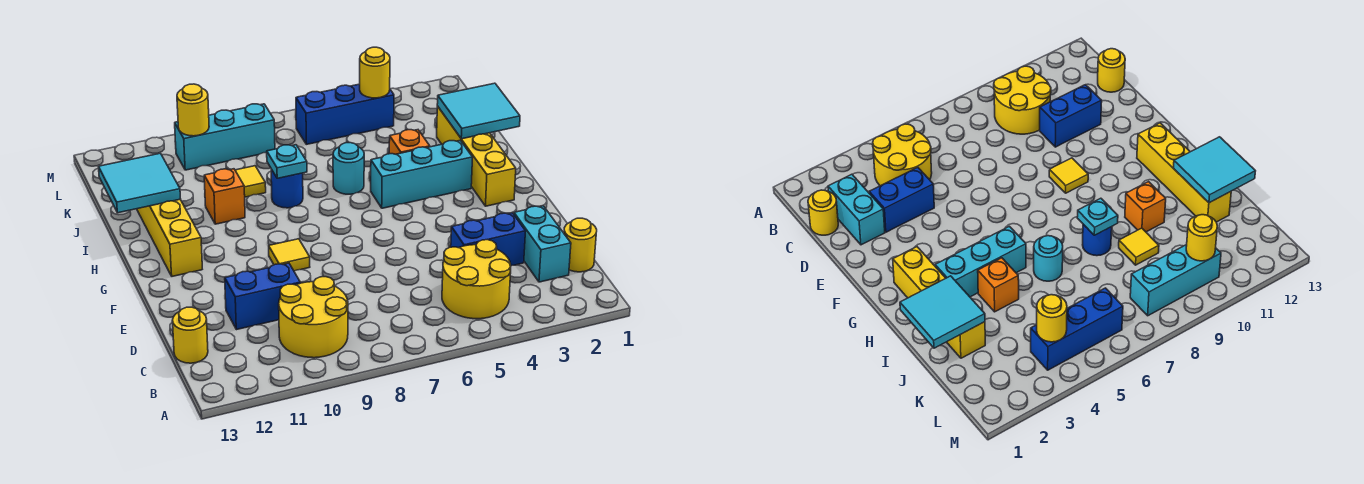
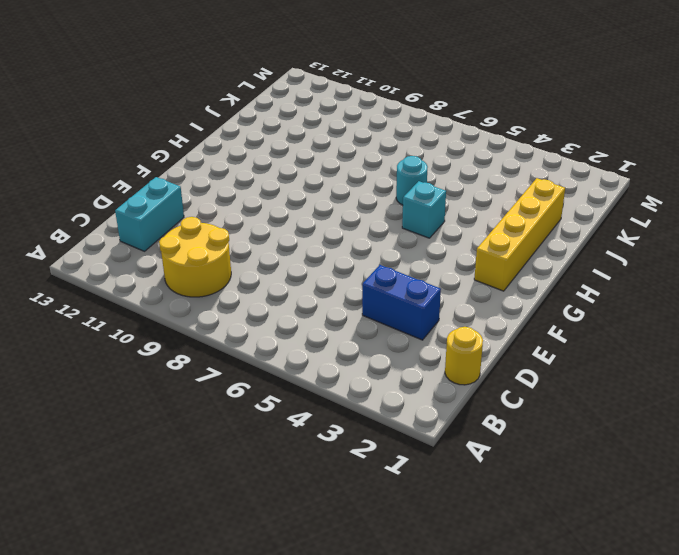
cyan brick C12:D12 level 1 -> cyan brick C2:D2 level 1
cyan brick H5 level 1 -> cyan brick H3:H5 level 1
none -> yellow round brick B4:C5 level 1
none -> yellow round brick C13 level 1
none -> blue brick D10:D11 level 1

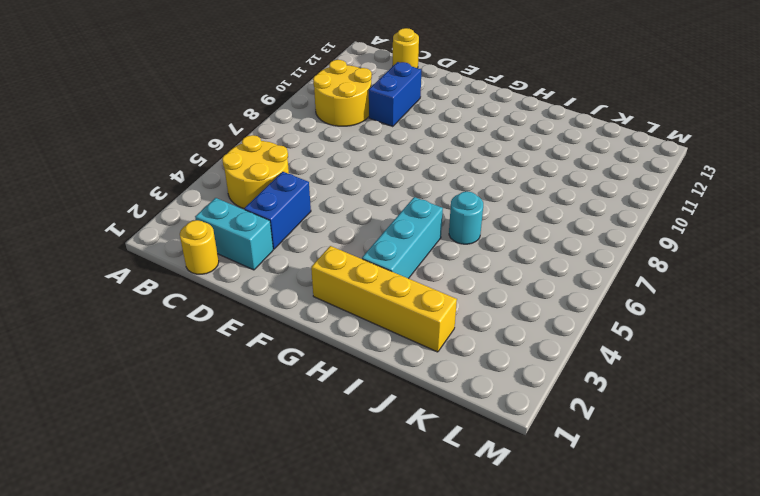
none -> yellow tile F9 level 1
none -> yellow brick G12:J12 level 1
none -> orange brick I4 level 1

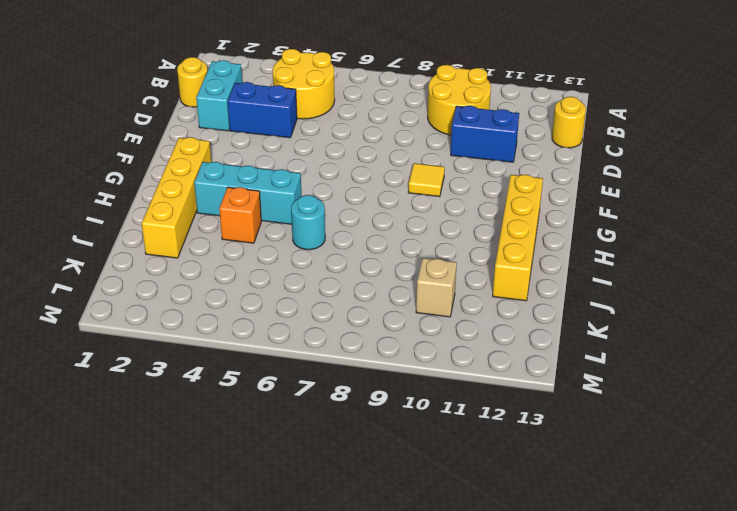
tan brick K10 level 1 -> none
none -> blue round brick I8 level 1
none -> orange brick I10 level 1
none -> yellow tile J9 level 1

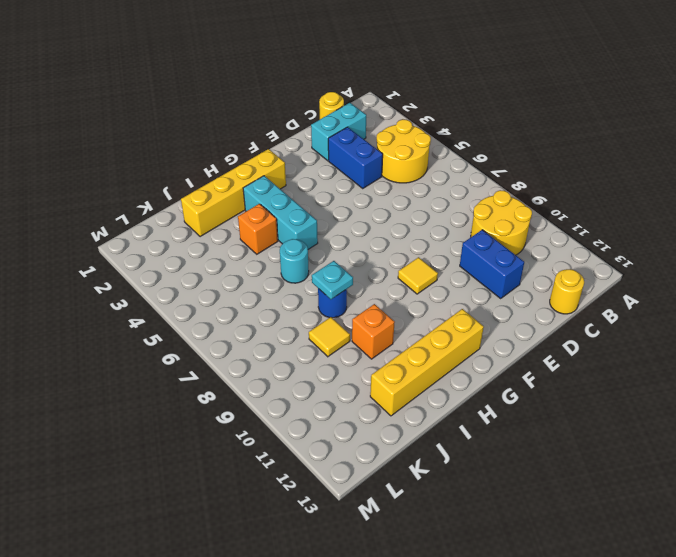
none -> blue brick L4:L6 level 1
none -> cyan brick L8:L10 level 1
none -> cyan tile I1:J2 level 2

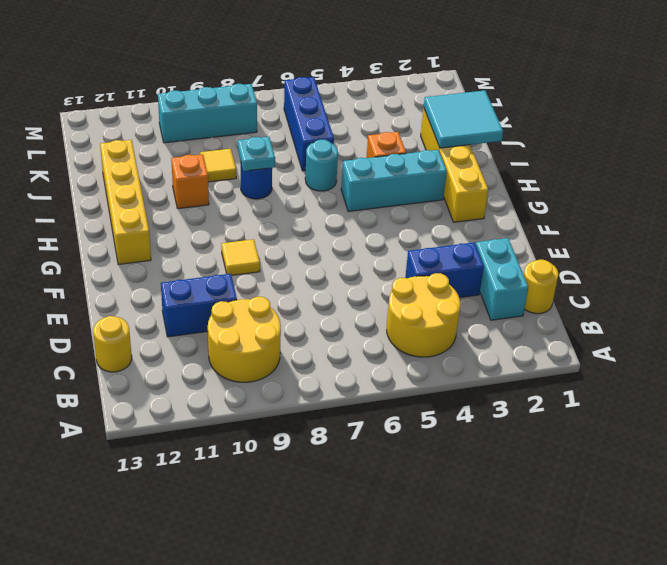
blue brick J6:L6 level 1 -> blue brick L4:L6 level 1
none -> cyan tile I12:J13 level 2
none -> yellow round brick L4 level 2
none -> yellow round brick L10 level 2

